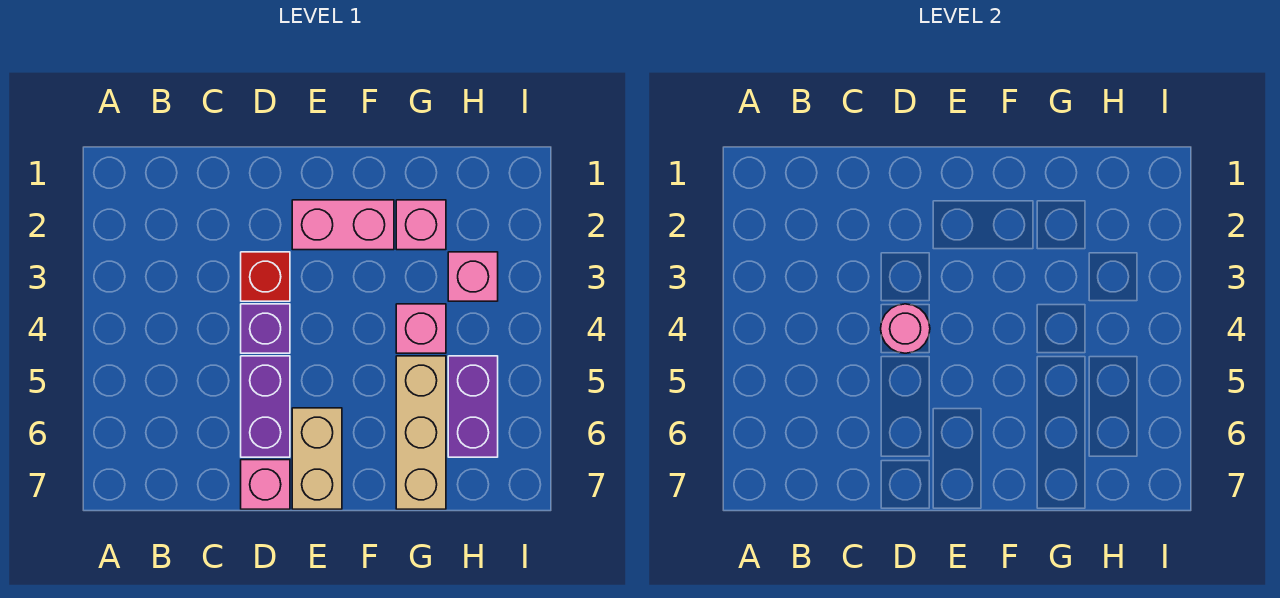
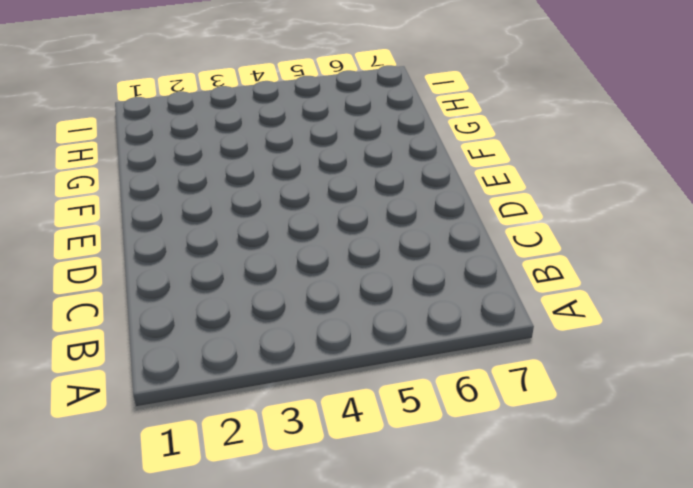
none -> red brick D3 level 1
none -> purple brick D4 level 1
none -> purple brick D5:D6 level 1

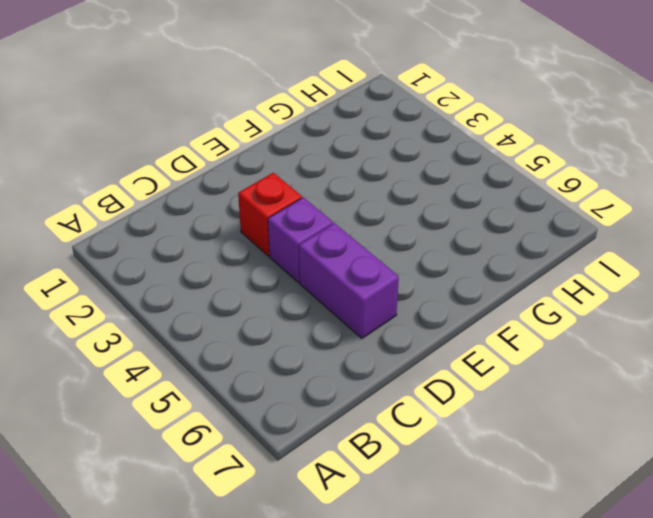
none -> pink brick D7 level 1
none -> pink brick E2:F2 level 1
none -> tan brick E6:E7 level 1

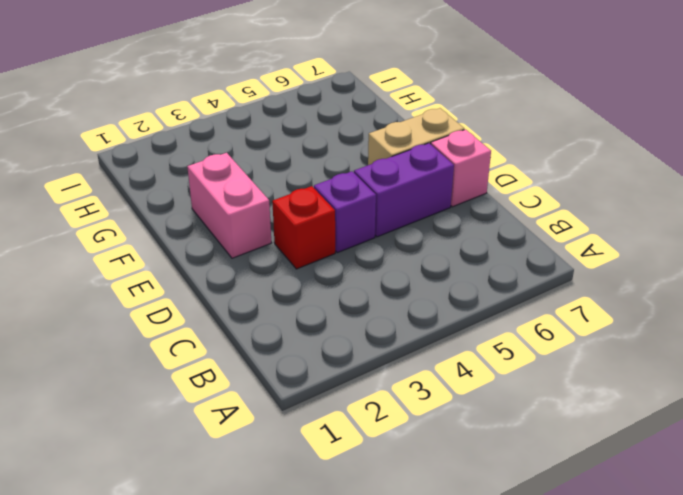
none -> pink brick G2 level 1
none -> pink brick G4 level 1
none -> tan brick G5:G7 level 1

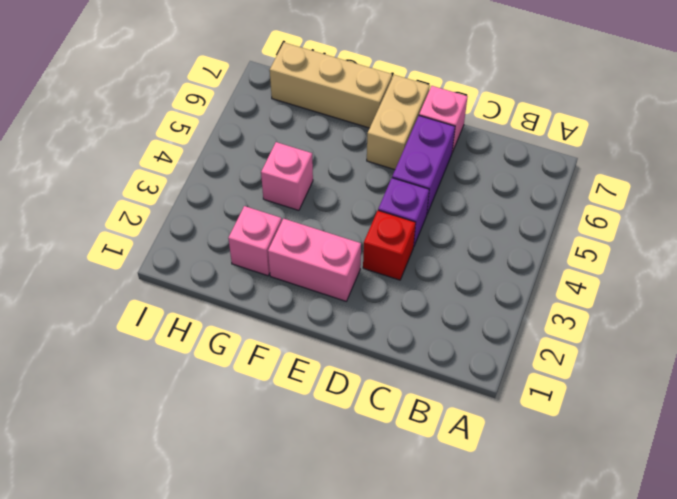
tan brick F7:H7 level 1 -> tan brick G5:G7 level 1
none -> pink brick H3 level 1
none -> purple brick H5:H6 level 1
none -> pink round brick D4 level 2

